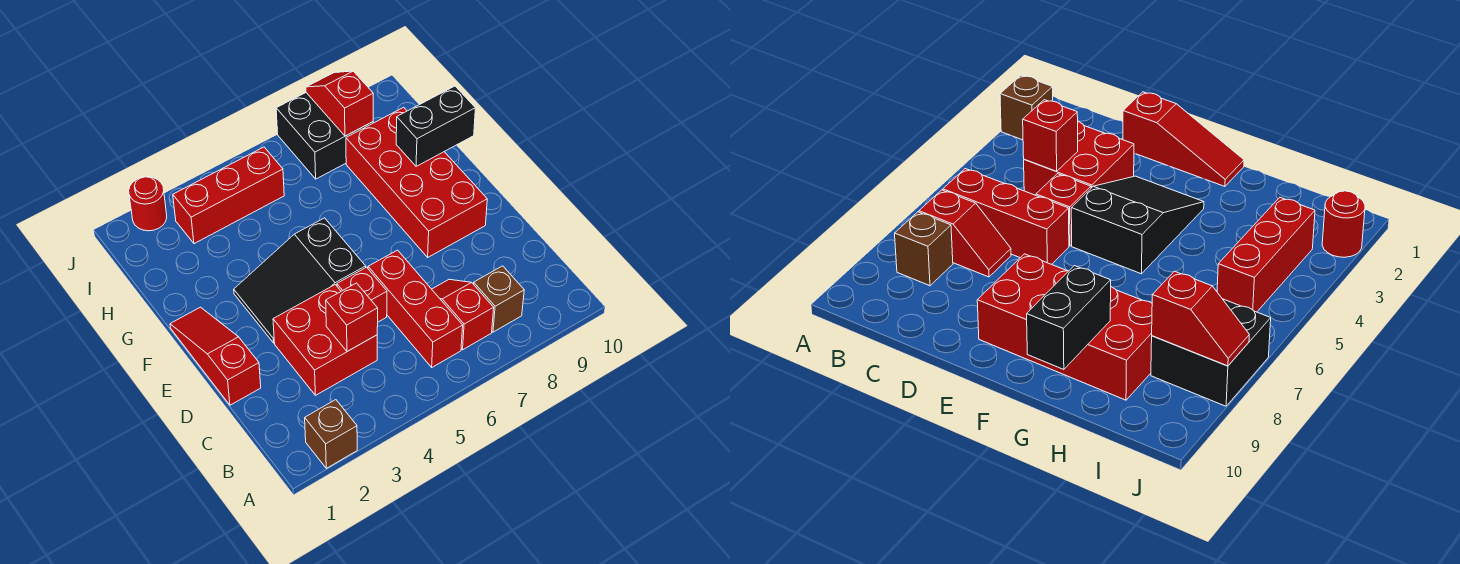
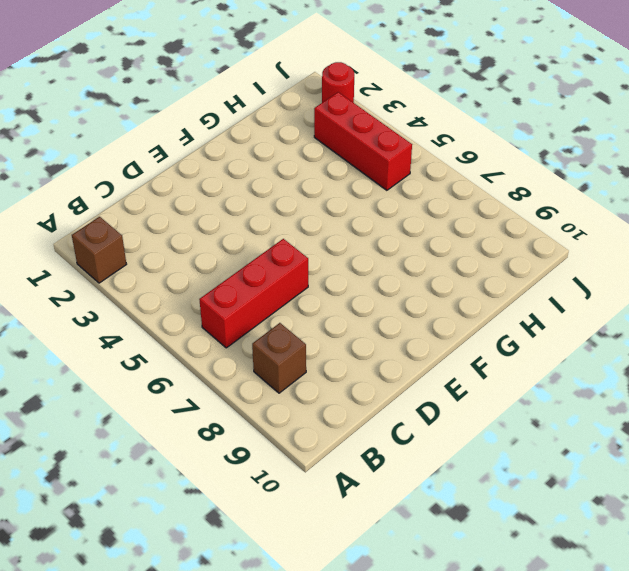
none -> red slope B7:C7 level 1 top B
none -> red brick C3:D4 level 1
none -> red slope D1:F1 level 1 top D

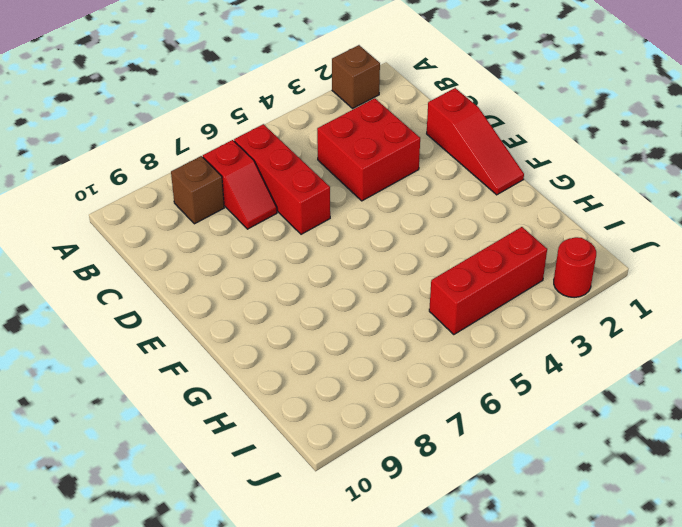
none -> red brick D5 level 1
none -> black slope E3:F5 level 1 top 5
none -> red brick E8:H9 level 1

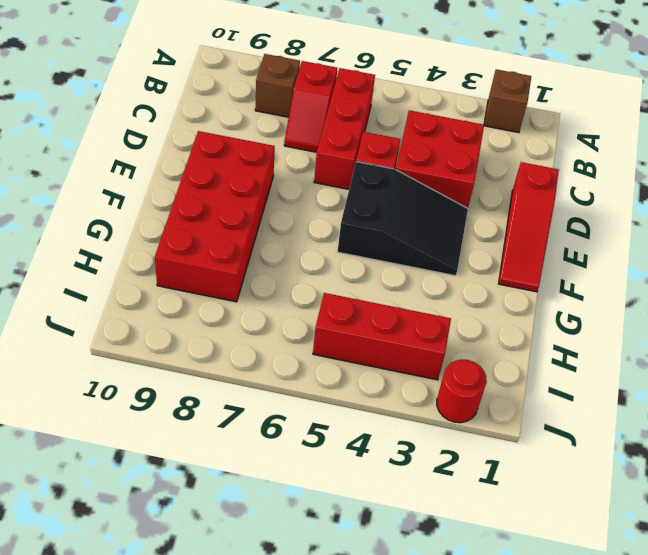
none -> black brick I7:J8 level 1
none -> red brick C4 level 2
none -> black brick G9:G10 level 2

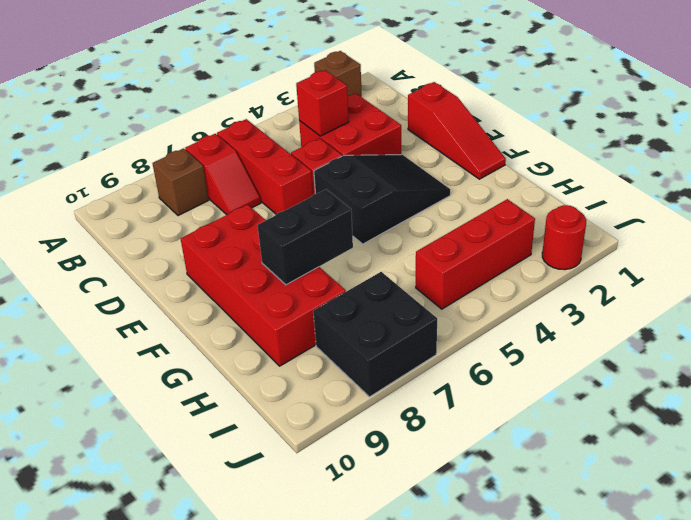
black brick G7:G8 level 2 -> black brick G9:G10 level 2
none -> red slope I8:J8 level 2 top I

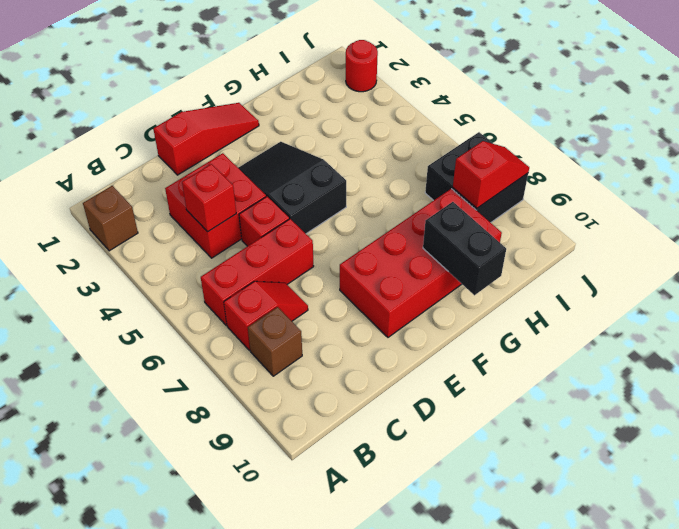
none -> red brick I3:I5 level 1

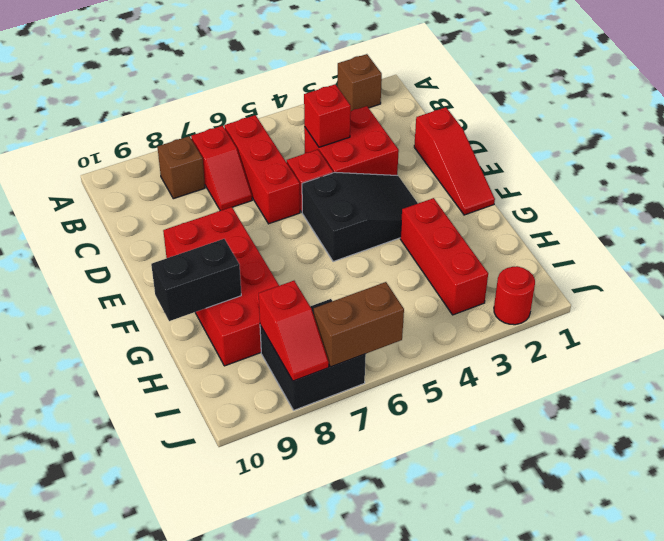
red brick G3:I3 level 1 -> red brick I3:I5 level 1
brown brick J6:J7 level 2 -> none

